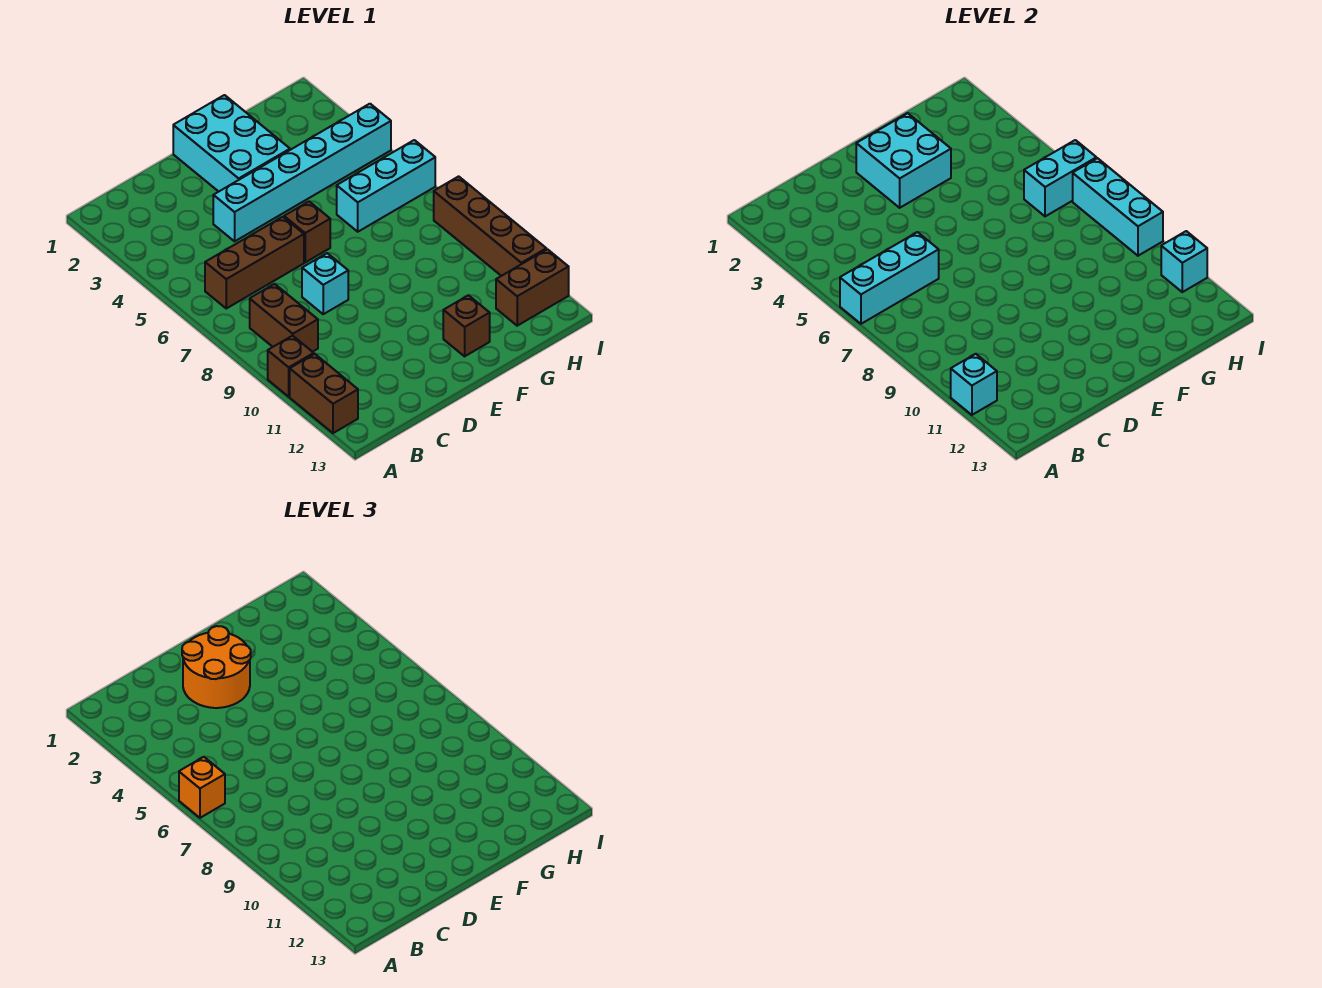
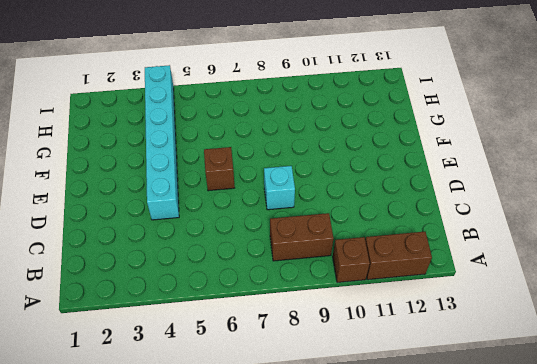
none -> brown brick B6:D6 level 1
none -> cyan brick E1:F3 level 1
none -> brown brick F12 level 1

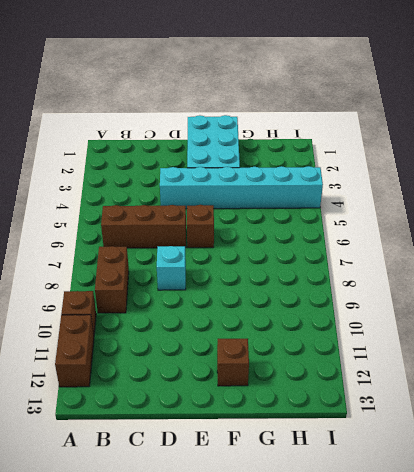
none -> cyan brick G6:I6 level 1
none -> brown brick H12:I12 level 1
none -> brown brick I8:I11 level 1

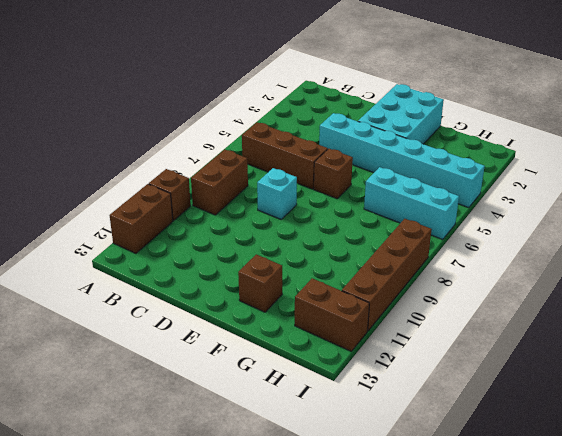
none -> cyan brick A6:C6 level 2
none -> cyan brick A11 level 2
none -> cyan brick E2:F3 level 2

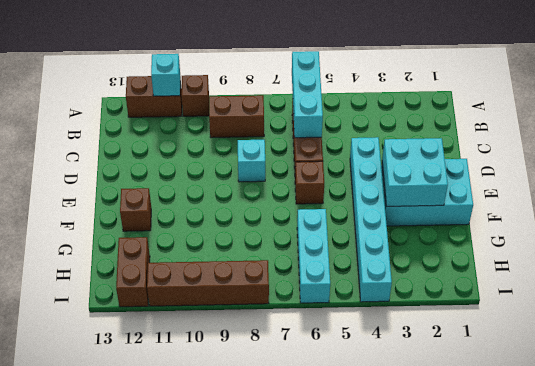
none -> cyan brick H6:I6 level 2
none -> cyan brick I7:I9 level 2
none -> cyan brick I11 level 2

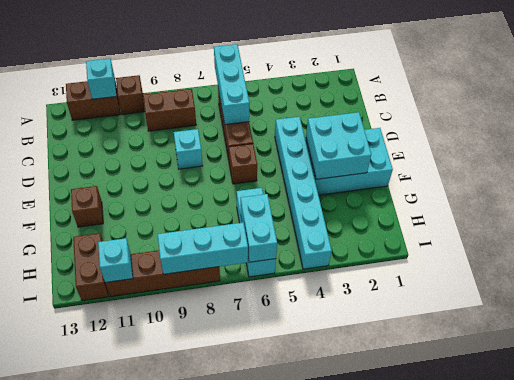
none -> orange brick A6 level 3
none -> orange round brick D2:E3 level 3

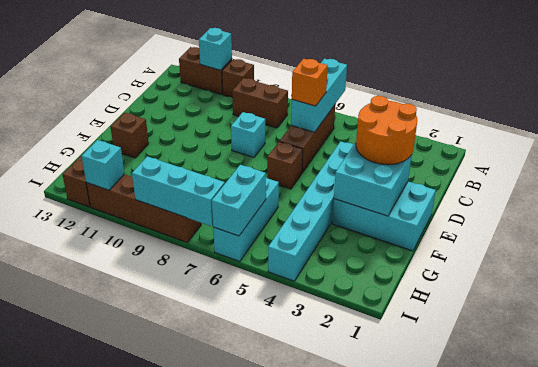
orange brick C6 level 3 -> orange brick A6 level 3

